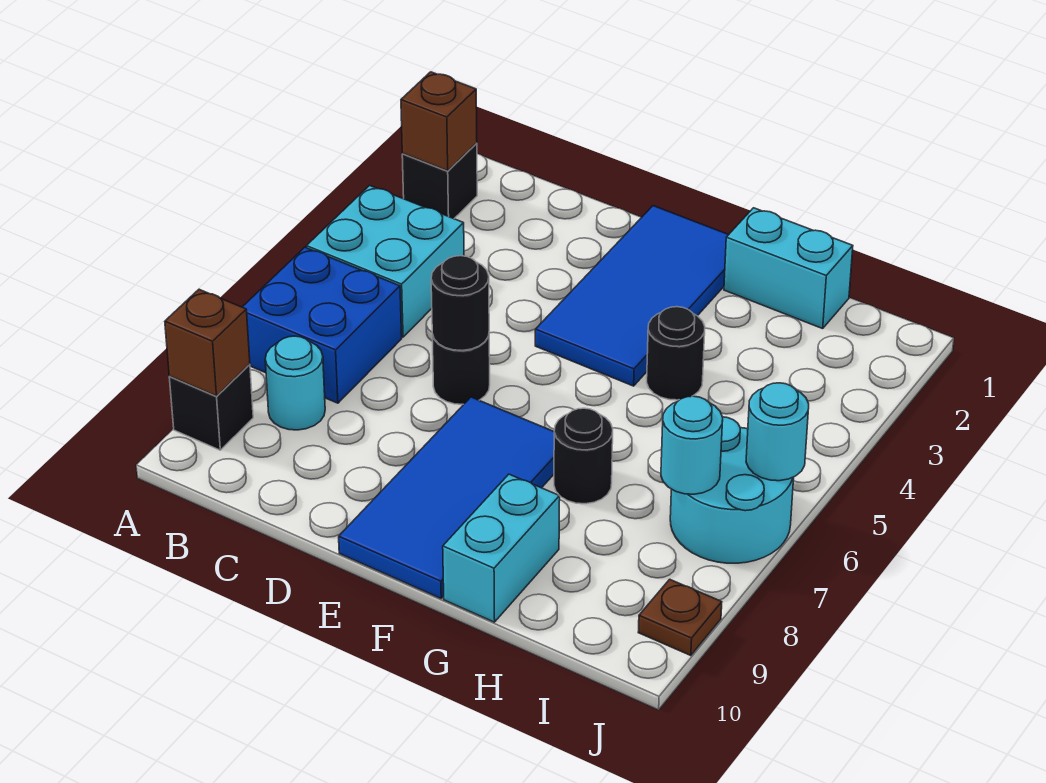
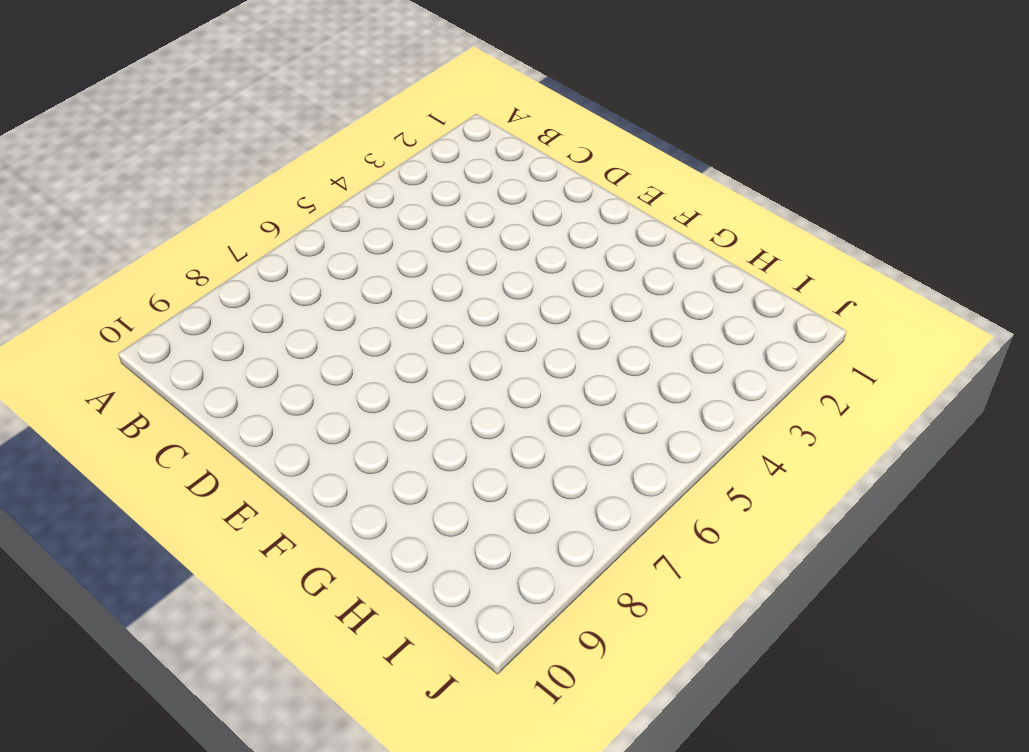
none -> black brick A2 level 1
none -> cyan brick A4:B5 level 1
none -> blue brick A6:B7 level 1

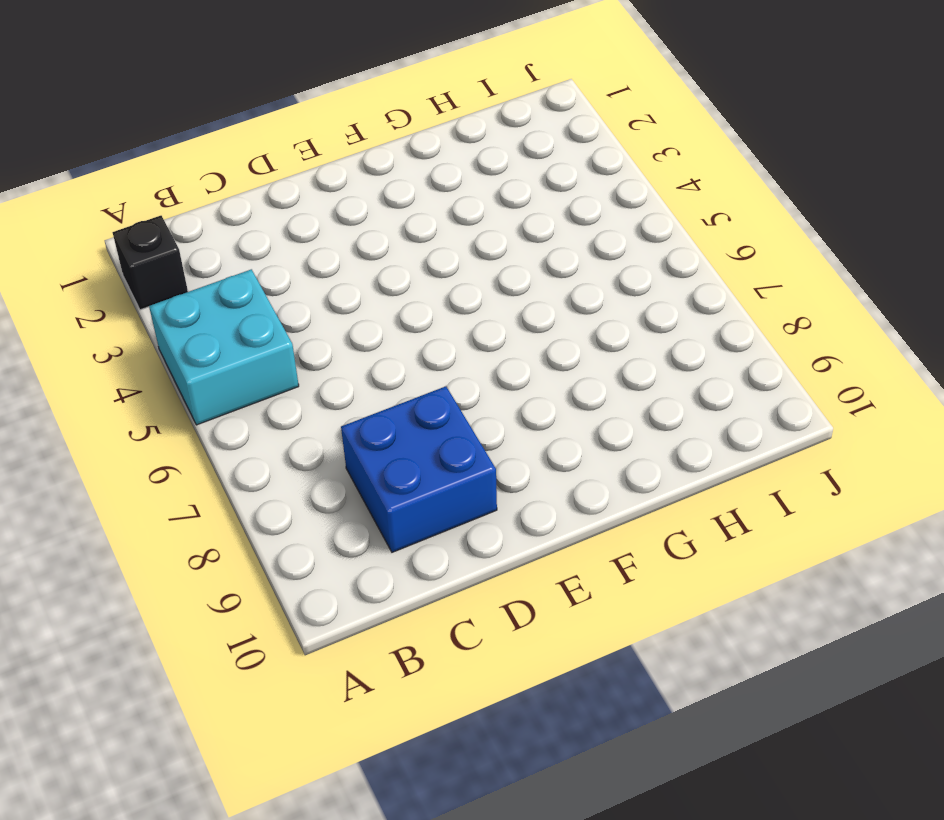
blue brick C8:D9 level 1 -> blue brick A6:B7 level 1
none -> black brick A9 level 1
none -> cyan round brick B8 level 1
none -> black round brick D6 level 1

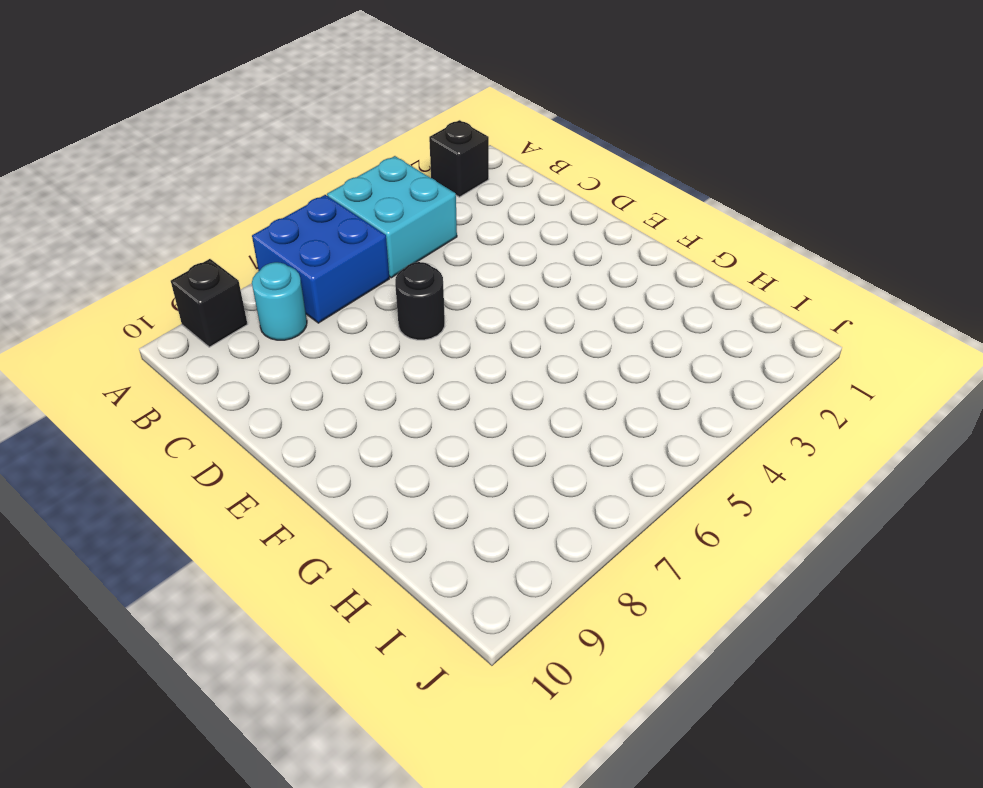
none -> blue tile E1:F4 level 1
none -> blue tile E7:F10 level 1
none -> cyan brick G1:H1 level 1

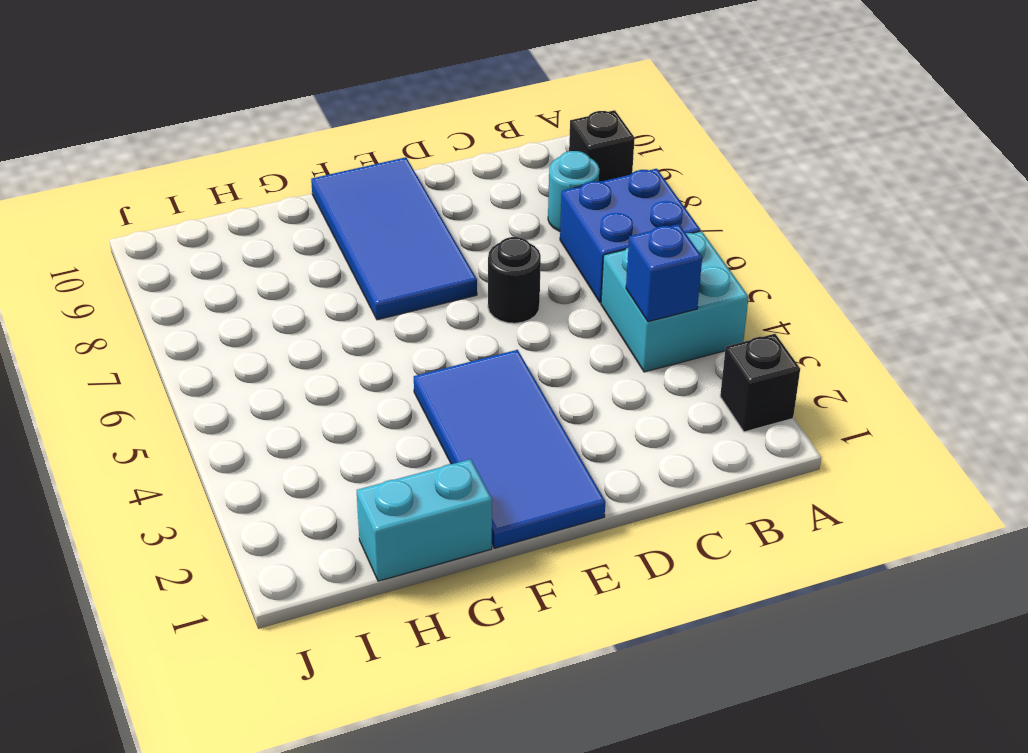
blue brick B4 level 2 -> none
none -> black round brick G4 level 1
none -> black round brick G7 level 1
none -> cyan brick G9:G10 level 1

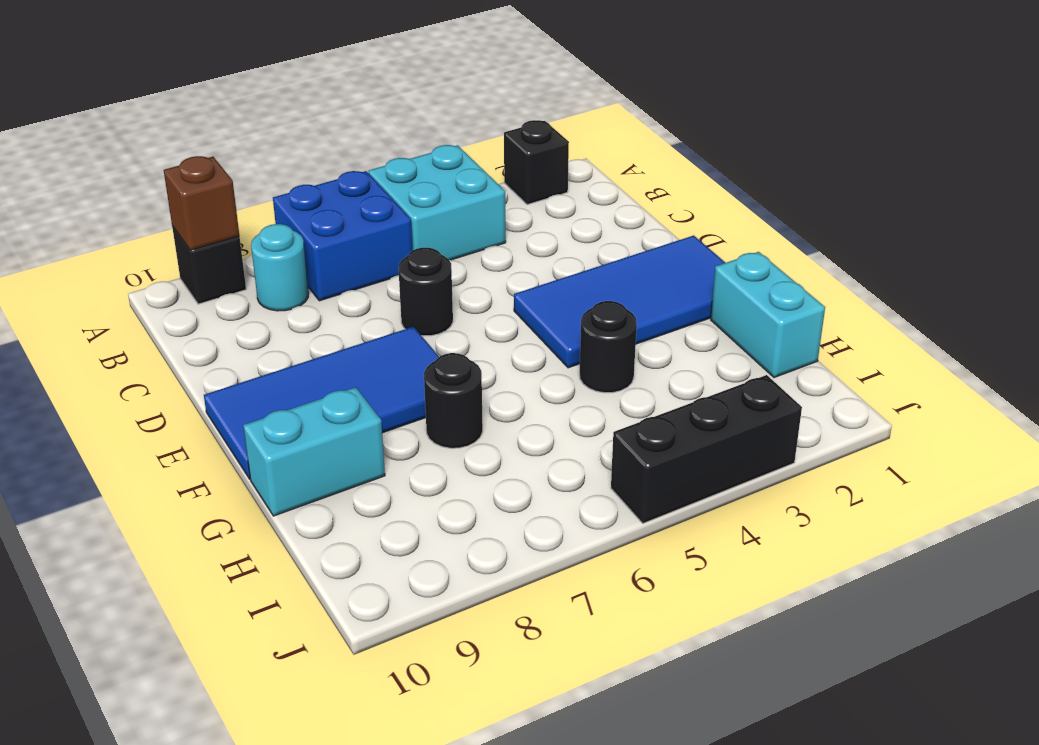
black brick J3:J5 level 1 -> none
none -> cyan round brick I6:J7 level 1
none -> brown plate J9 level 1
none -> brown brick A2 level 2

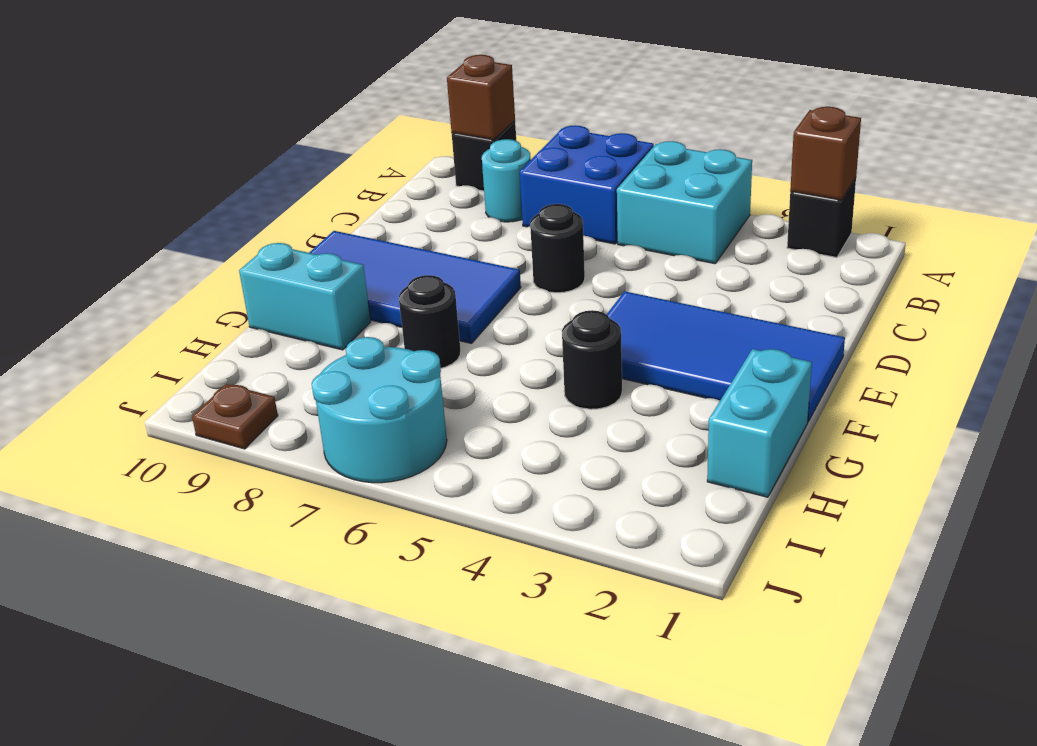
none -> black round brick D6 level 2
none -> cyan round brick I7 level 2
none -> cyan round brick J6 level 2

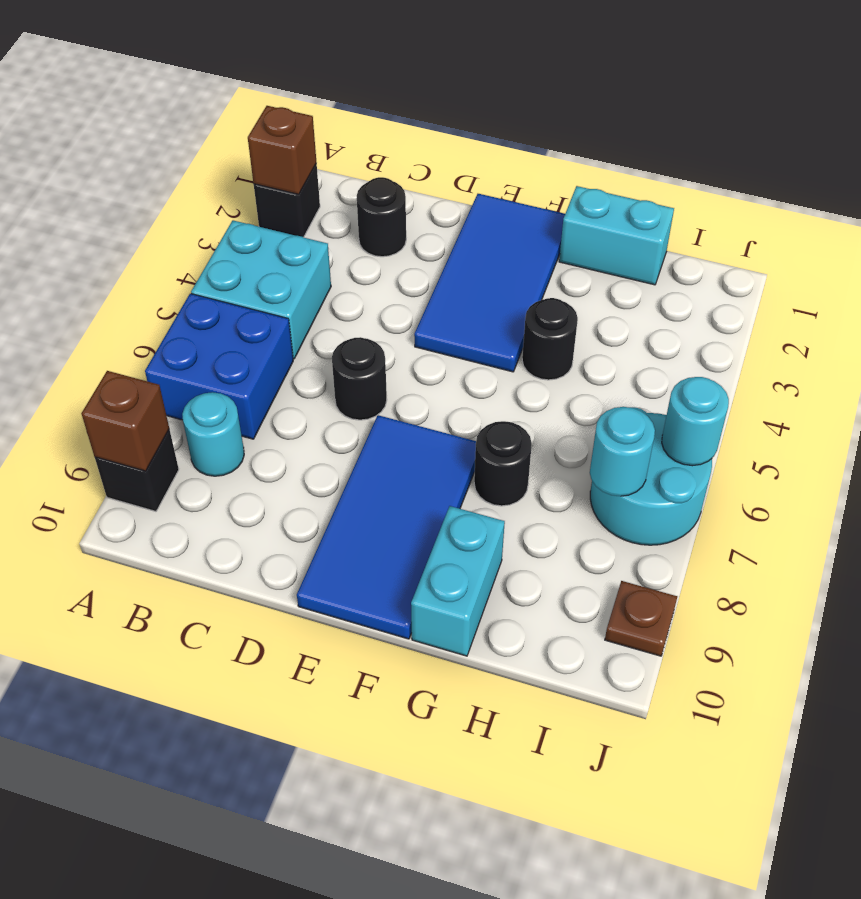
black round brick C2 level 1 -> black round brick D6 level 2

